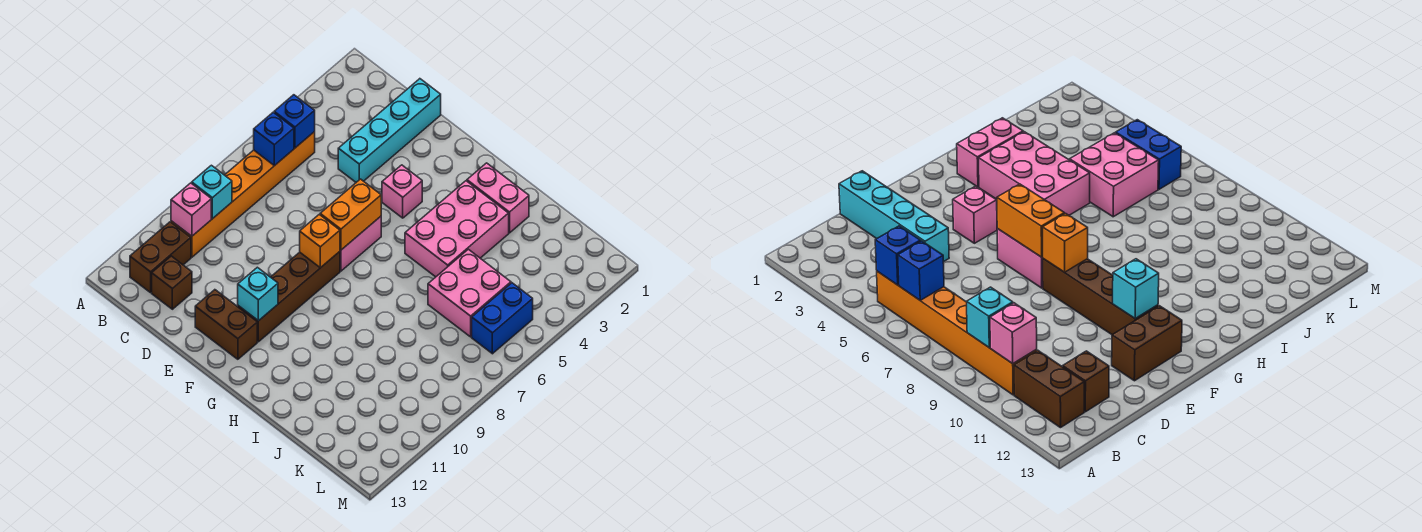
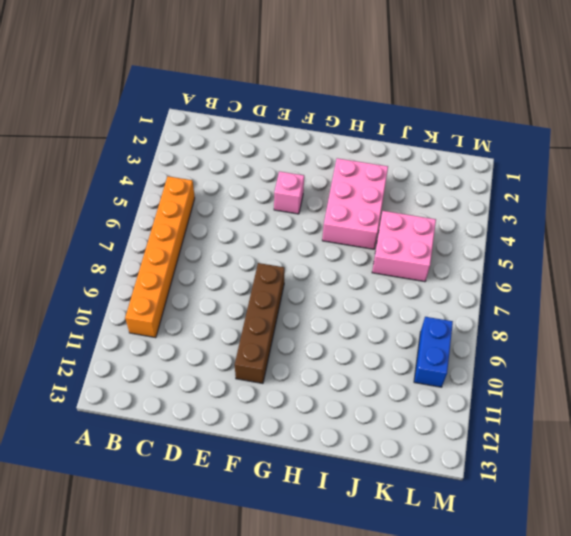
blue brick L9:L10 level 1 -> blue brick L5:L6 level 1
none -> brown brick B11:B12 level 1
none -> brown brick C12 level 1
none -> cyan brick D1:D4 level 1

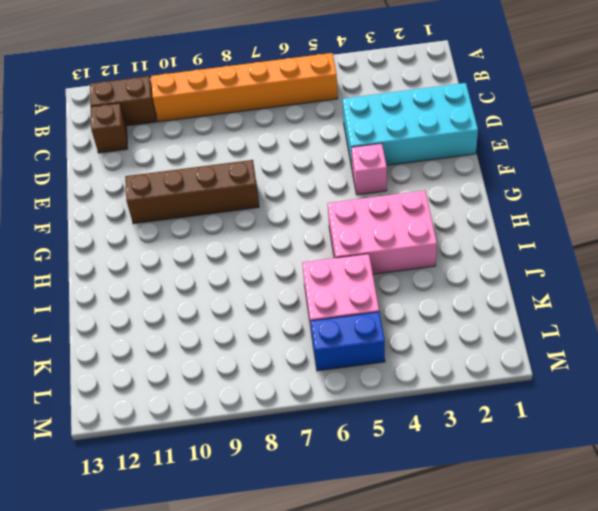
cyan brick D1:E4 level 1 -> cyan brick D1:D4 level 1
none -> brown brick E12:F12 level 1
none -> pink brick F6:F7 level 1
none -> pink brick H2:I2 level 1

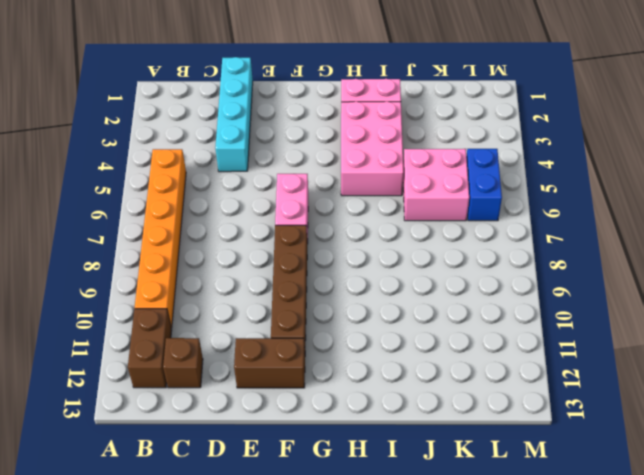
none -> pink brick F4 level 1
none -> blue brick B5 level 2
none -> blue brick B6 level 2

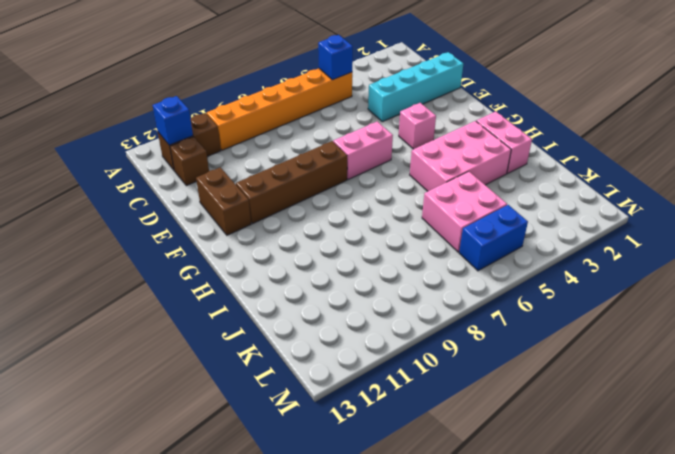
blue brick B12 level 2 -> blue brick B6 level 2
none -> cyan brick B9 level 2
none -> pink brick B10 level 2
none -> orange brick F6:F7 level 2

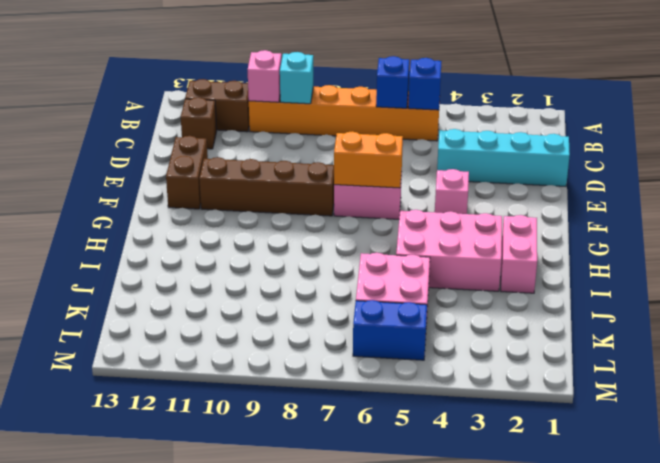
none -> orange brick F8 level 2
none -> cyan brick F11 level 2

